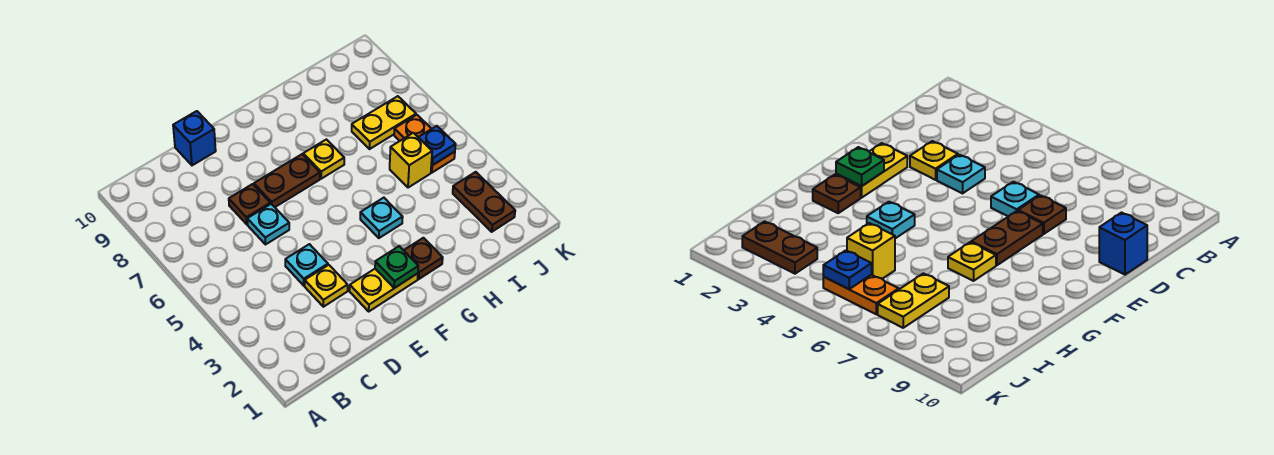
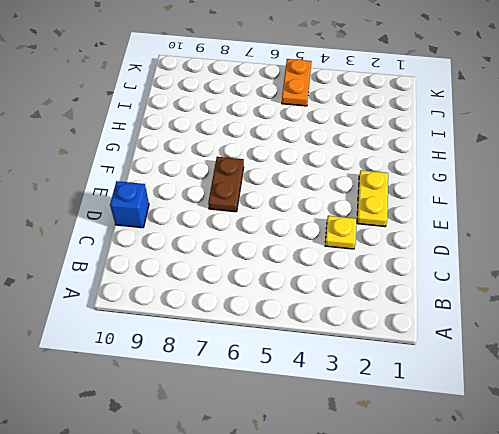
orange plate J5:K5 level 1 -> orange plate J5:J6 level 1
none -> cyan plate D4 level 1
none -> cyan plate D6 level 1
none -> brown plate D7 level 1

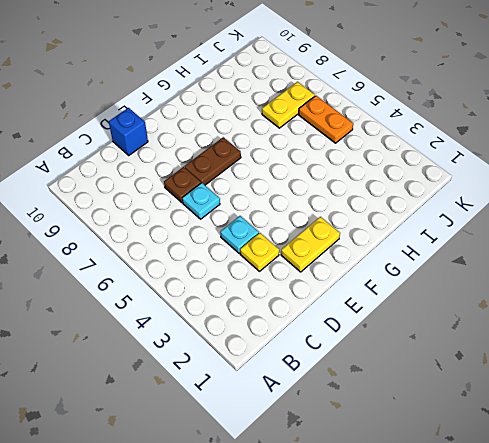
none -> brown plate G2 level 1
none -> cyan plate G4 level 1
none -> yellow plate G7 level 1

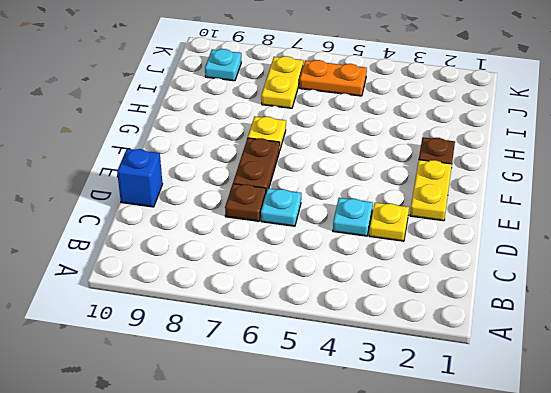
cyan plate J9 level 1 -> cyan plate G4 level 1
none -> yellow brick I5 level 1
none -> brown plate J2:J3 level 1
none -> green plate F2 level 2

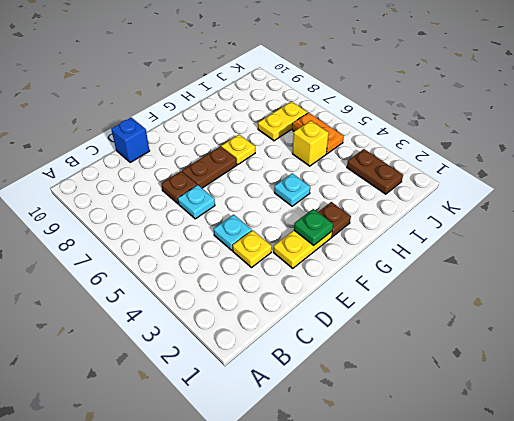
none -> blue plate J5 level 2

